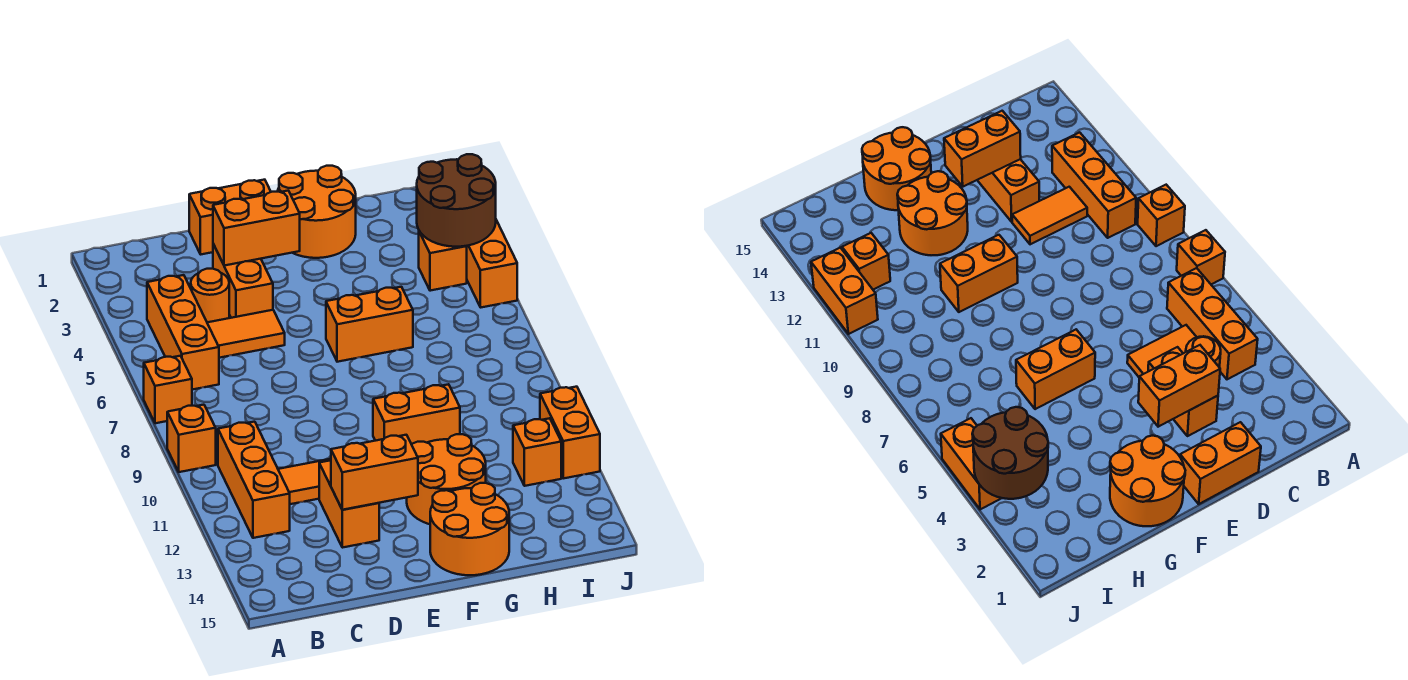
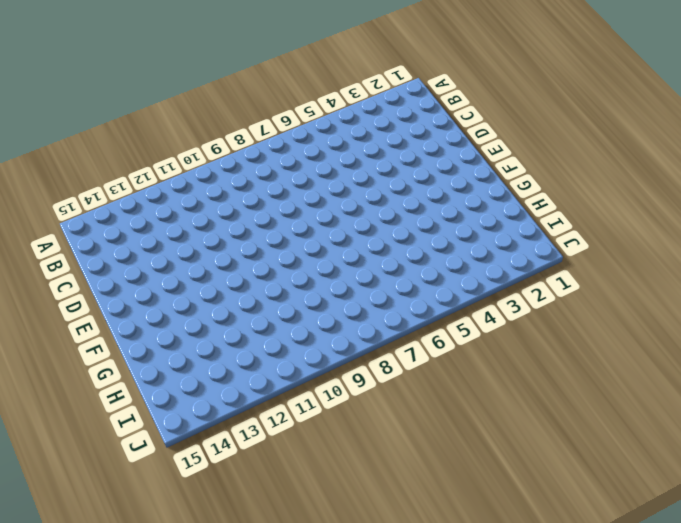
none -> orange brick A7 level 1
none -> orange brick A9 level 1
none -> orange brick B4:B6 level 1

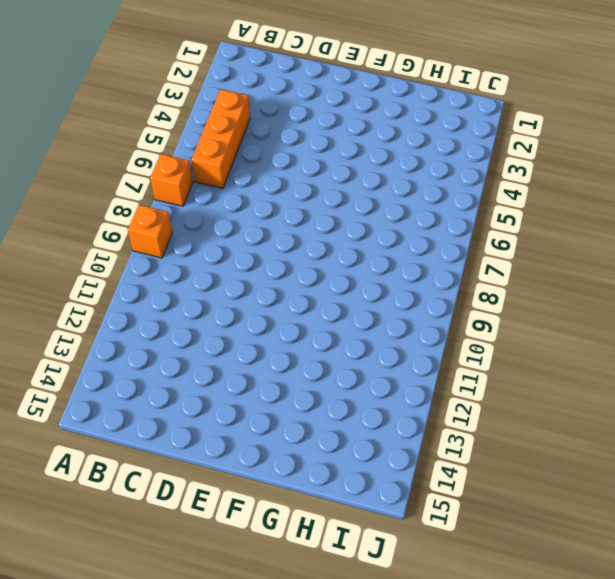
none -> orange brick B10:B12 level 1
none -> orange round brick C4 level 1
none -> orange tile C5:D5 level 1

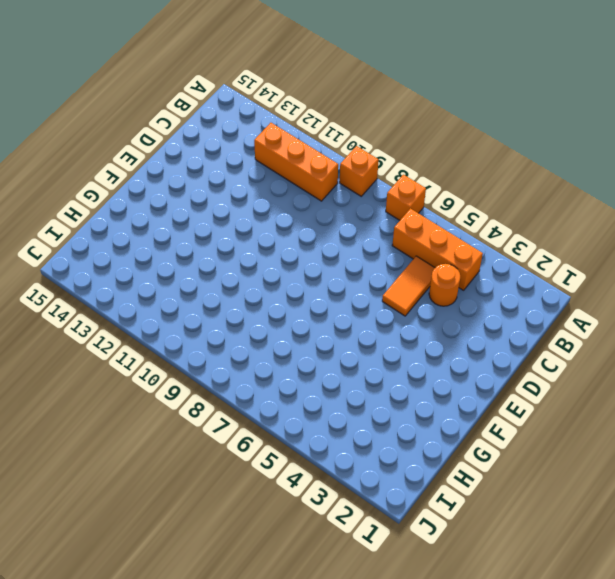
none -> orange tile C11:D11 level 1
none -> orange brick D1:E1 level 1
none -> orange brick D3:D4 level 1

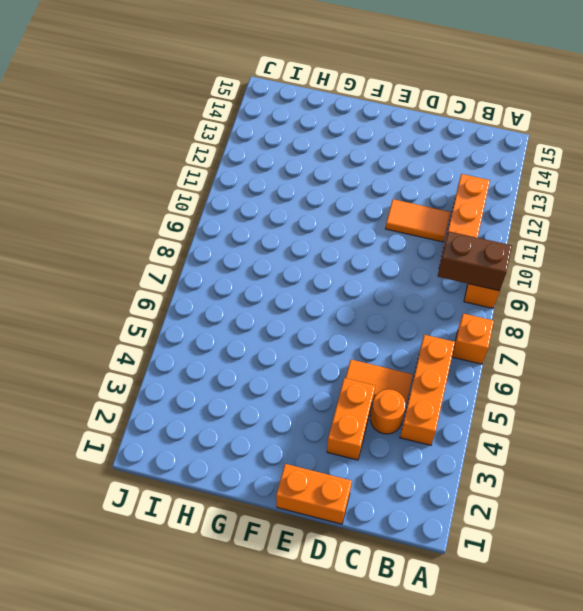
brown brick A9:B9 level 2 -> none
none -> orange brick D12:D13 level 1
none -> orange round brick F1:G2 level 1
none -> orange brick F6:G6 level 1

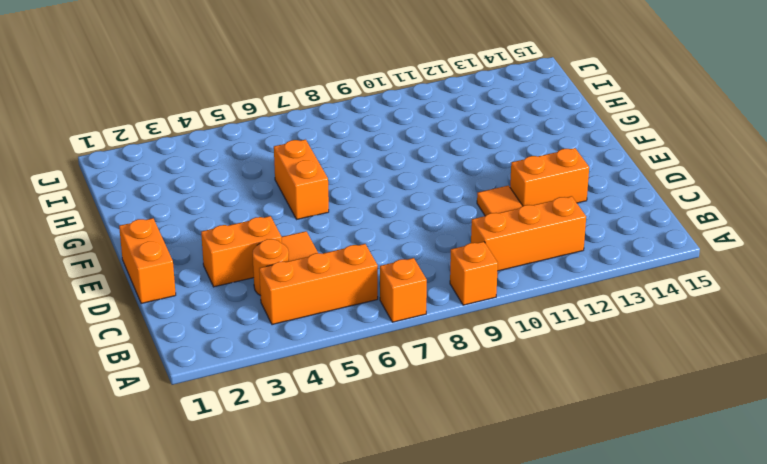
none -> orange round brick F1:G2 level 1
none -> orange brick F10:G10 level 1
none -> orange round brick F12:G13 level 1

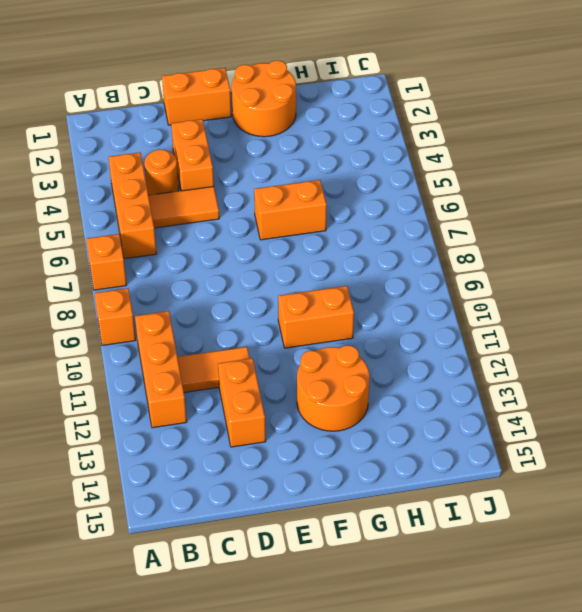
none -> orange round brick F14:G15 level 1
none -> orange brick I4 level 1
none -> orange brick I12 level 1

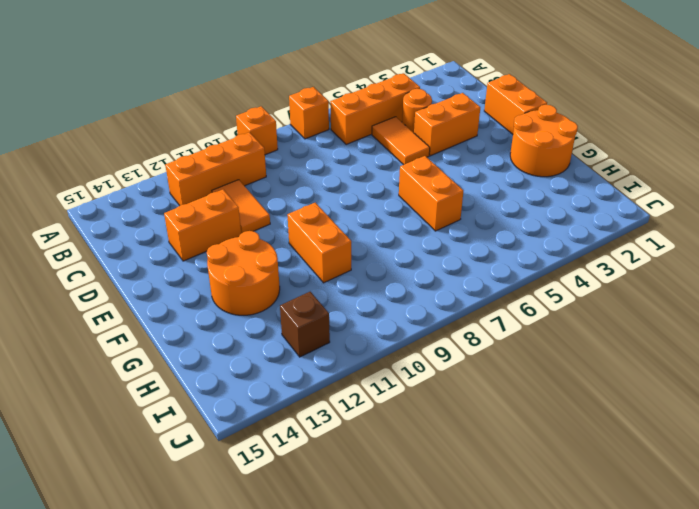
brown brick I12 level 1 -> orange brick I12 level 1
none -> orange round brick F14:G15 level 1
none -> orange brick I4 level 1
none -> orange brick J4:J5 level 1

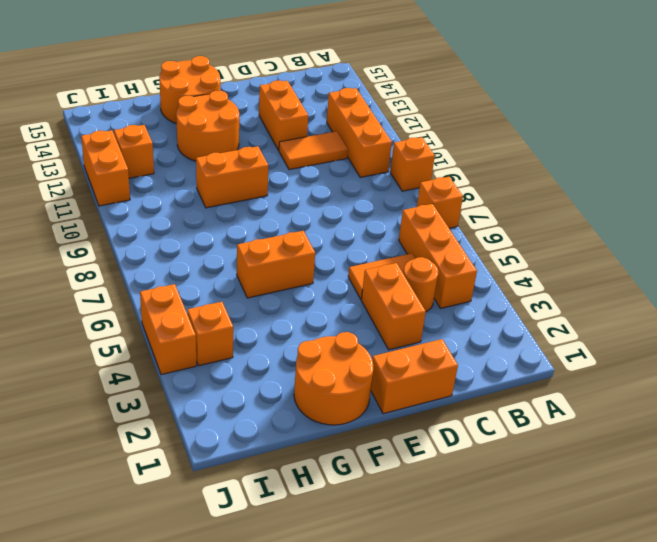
none -> orange brick D3:E3 level 2
none -> orange brick D13:E13 level 2
none -> brown round brick I3:J4 level 2

